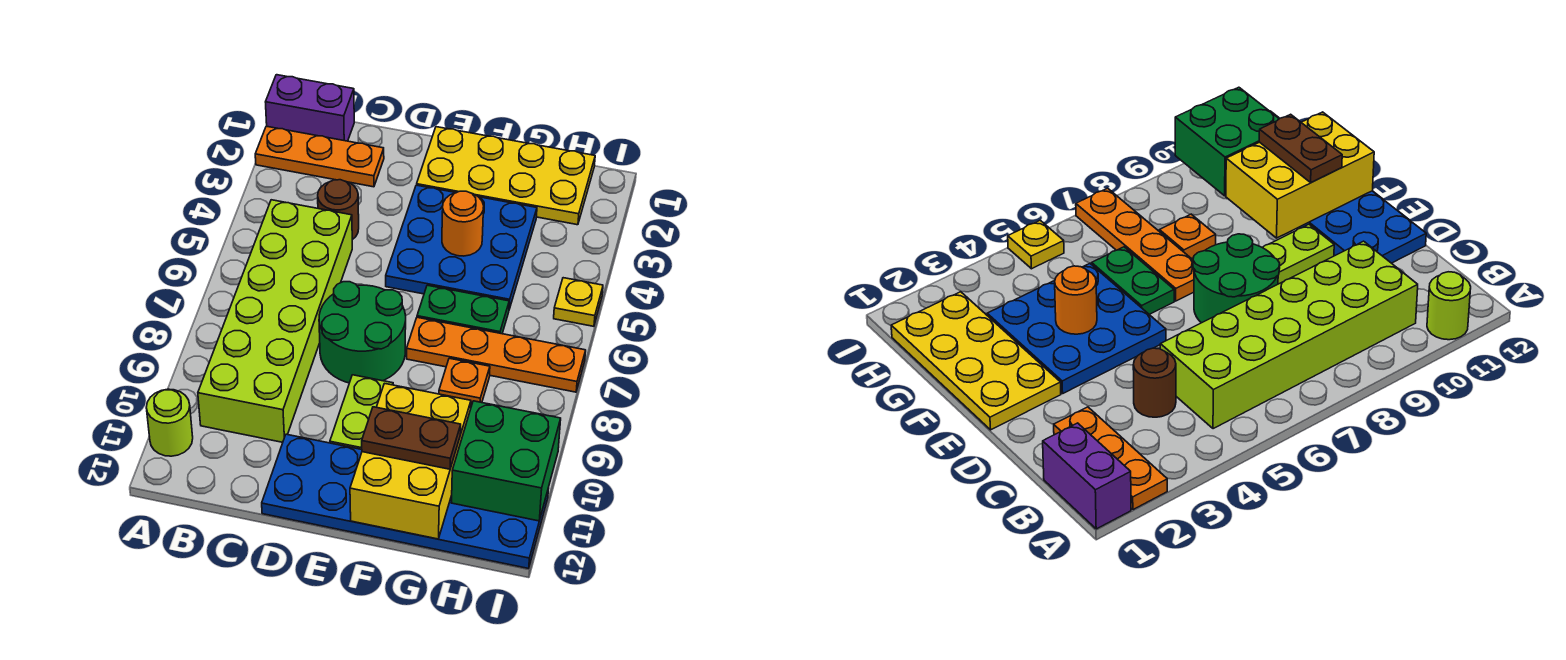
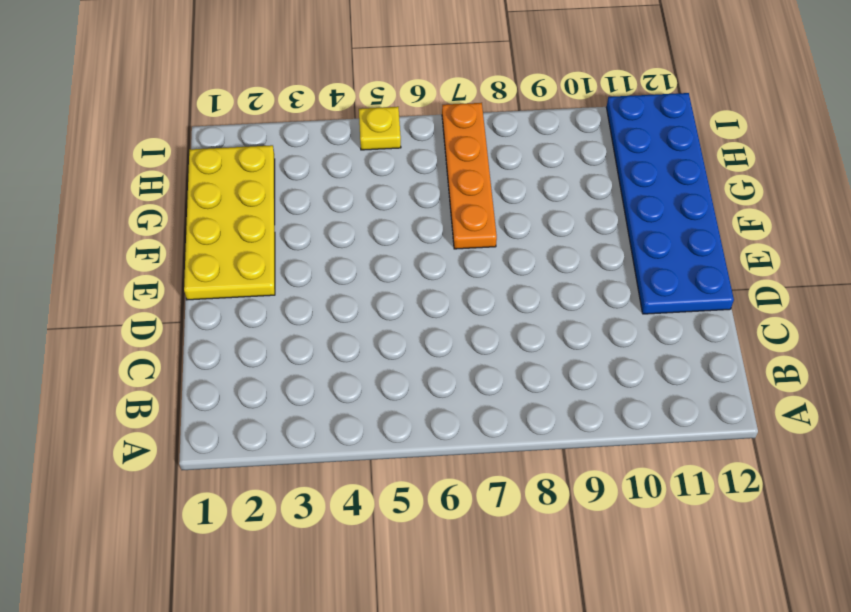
none -> purple brick A1:B1 level 1
none -> orange plate A2:C2 level 1
none -> lime round brick A11 level 1

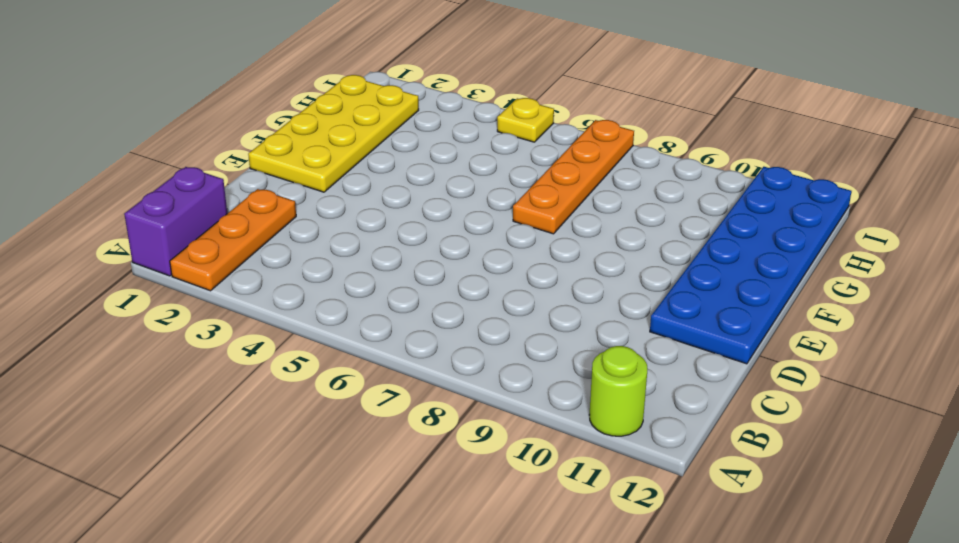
none -> lime brick B5:C10 level 1
none -> brown round brick C4 level 1
none -> green round brick D7:E8 level 1

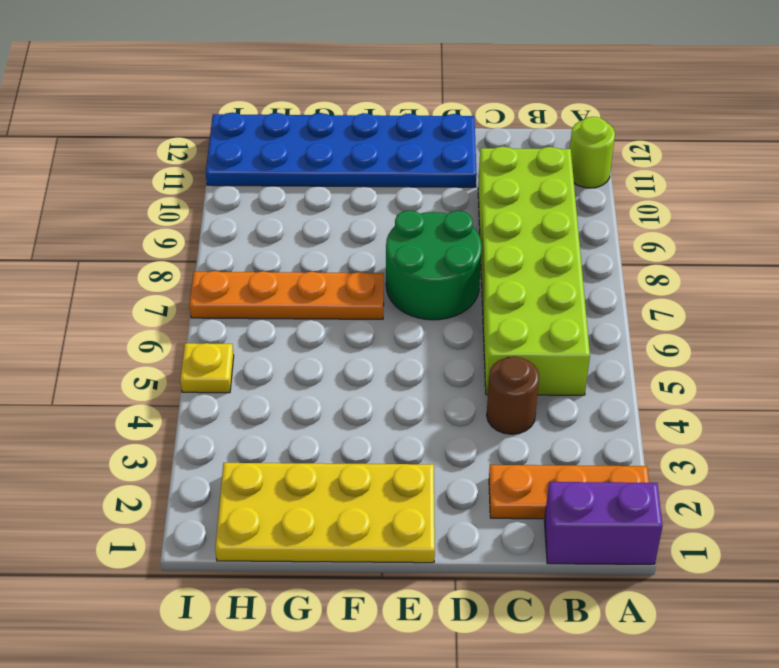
none -> blue plate E3:G5 level 1
none -> lime plate E9:E10 level 1
none -> green plate F6:G6 level 1

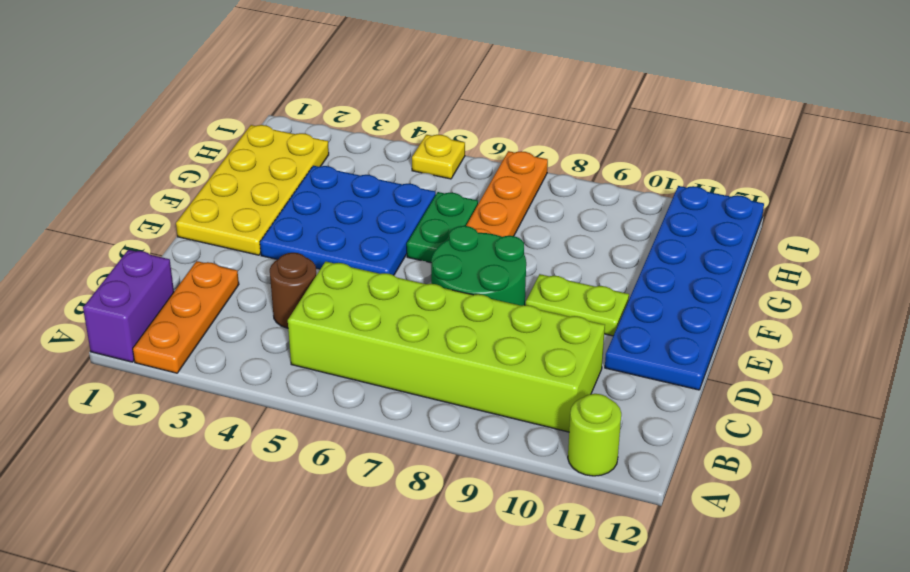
none -> orange plate G8 level 1
none -> orange round brick F4 level 2
none -> yellow brick F10:G12 level 2

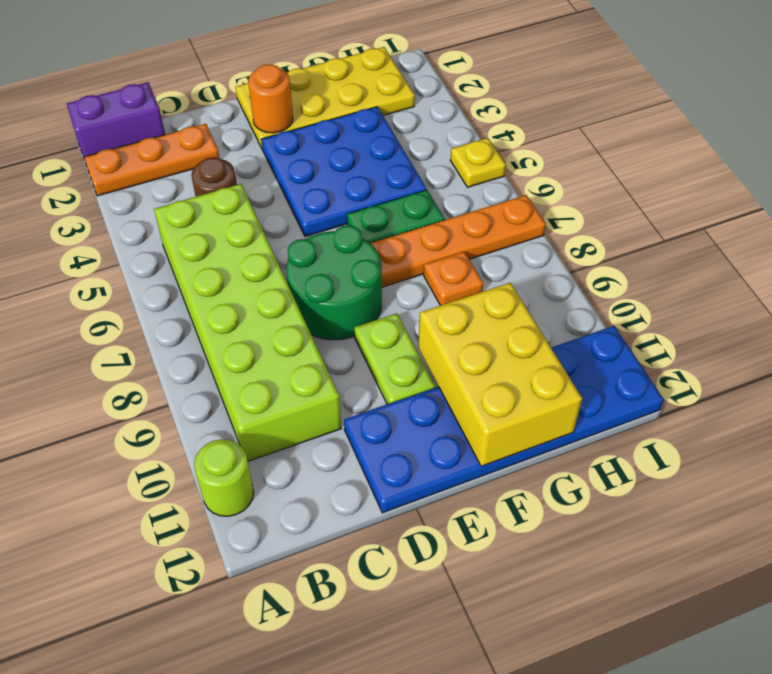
orange round brick E2 level 2 -> orange round brick F4 level 2
none -> green brick H10:I11 level 2
none -> brown plate F11:G11 level 3

